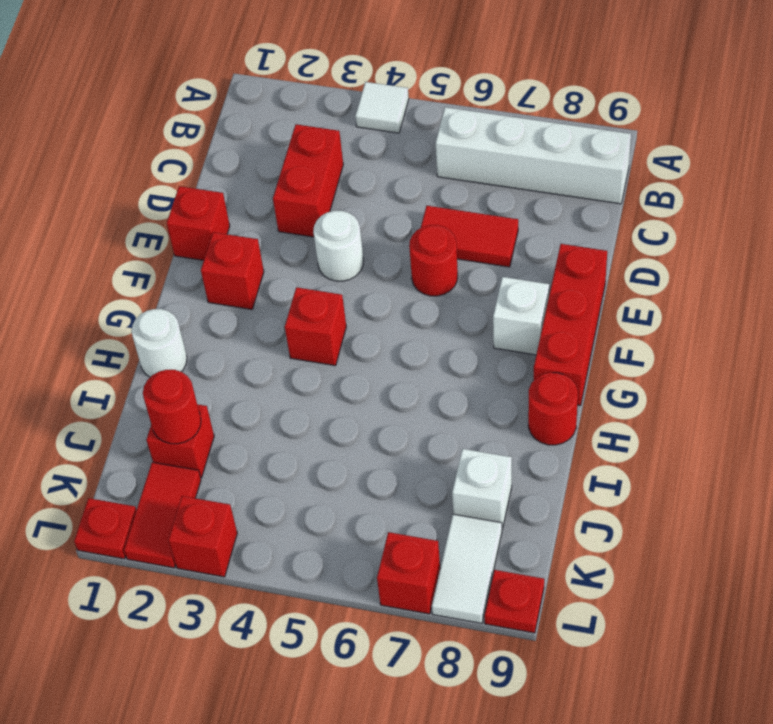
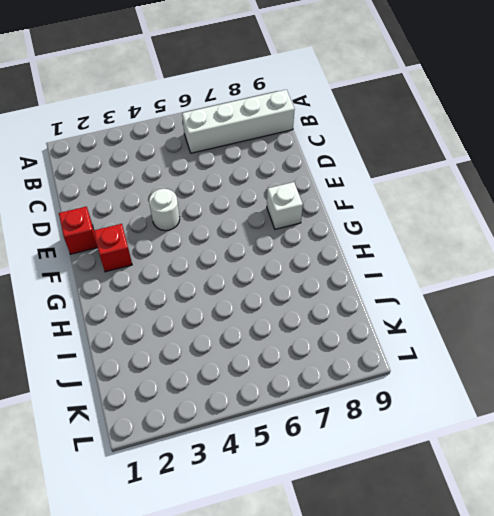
none -> white tile A4 level 1
none -> red brick C3:D3 level 1
none -> red tile D6:D7 level 1

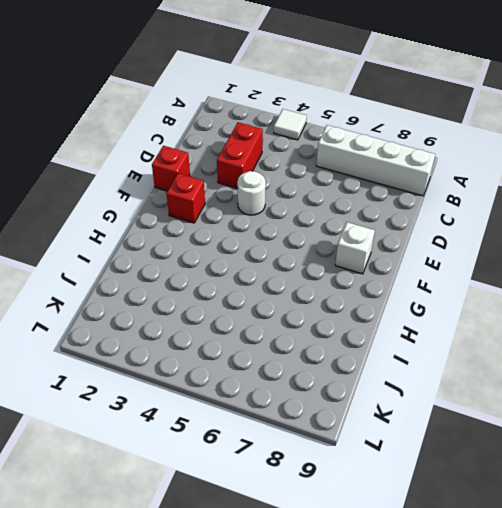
none -> red tile D6:D7 level 1
none -> red round brick E6 level 1
none -> red brick E9:G9 level 1

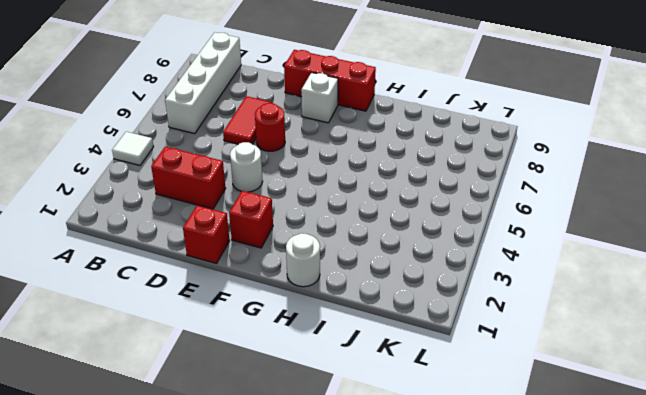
none -> red brick G4 level 1
none -> red round brick H9 level 1
none -> red brick J2 level 1

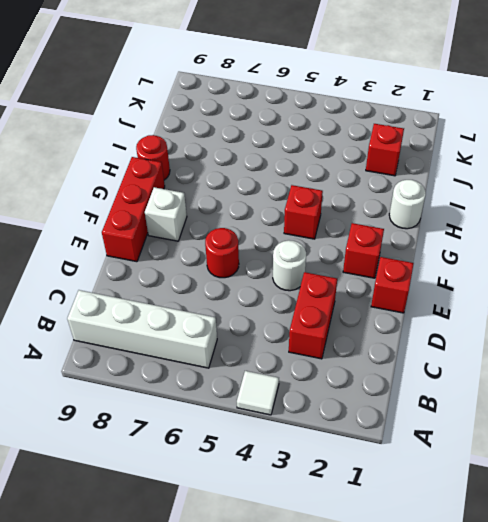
none -> red tile D6:D7 level 1
none -> white brick J8 level 1
none -> red tile K2:L2 level 1

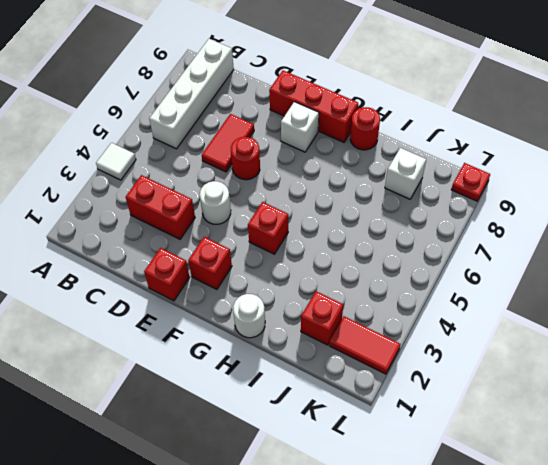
none -> white tile K8:L8 level 1
none -> red plate L1 level 1
none -> red brick L3 level 1

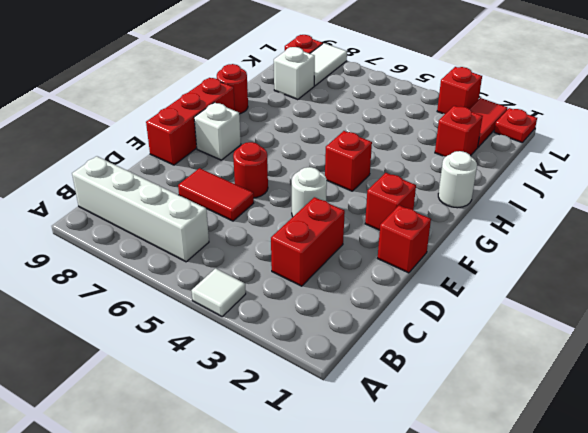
none -> red brick L7 level 1
none -> red round brick J2 level 2

